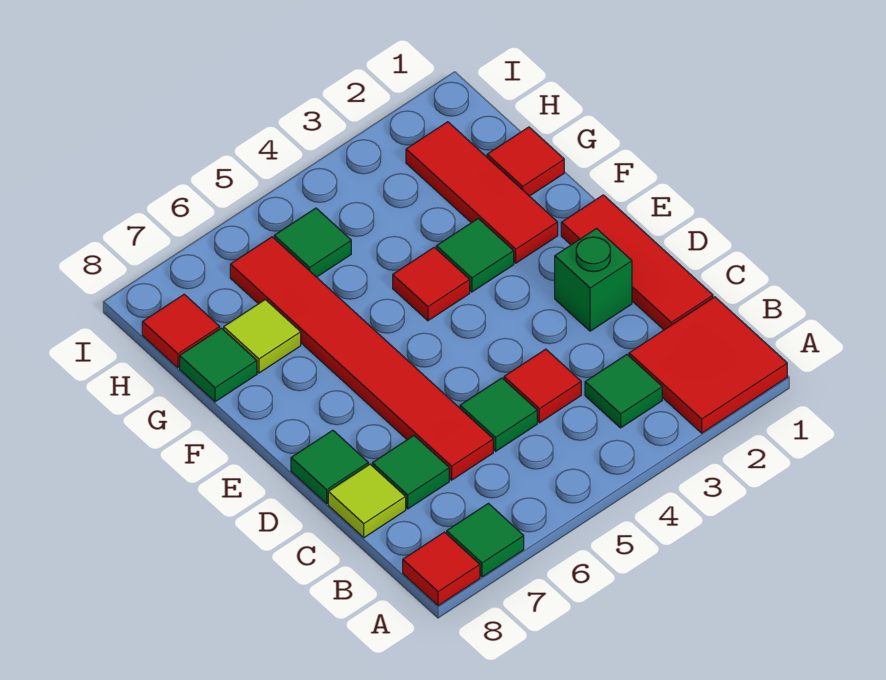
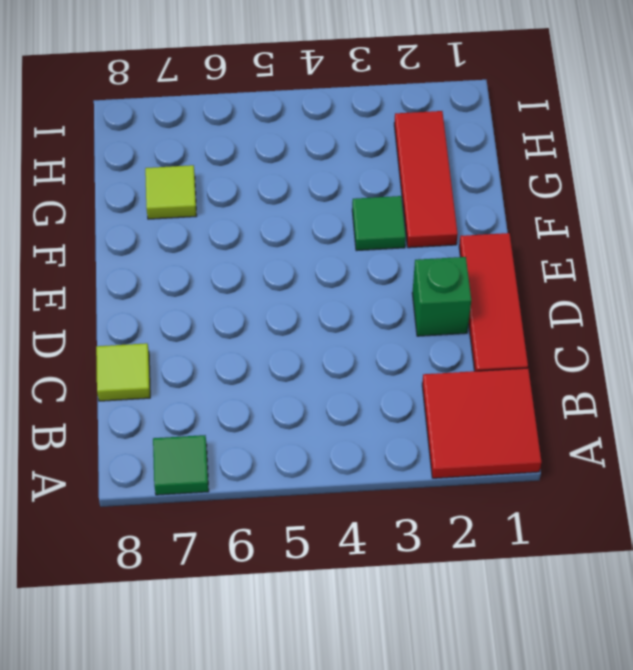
none -> red tile A8 level 1
none -> green tile B3 level 1
none -> red tile C4 level 1

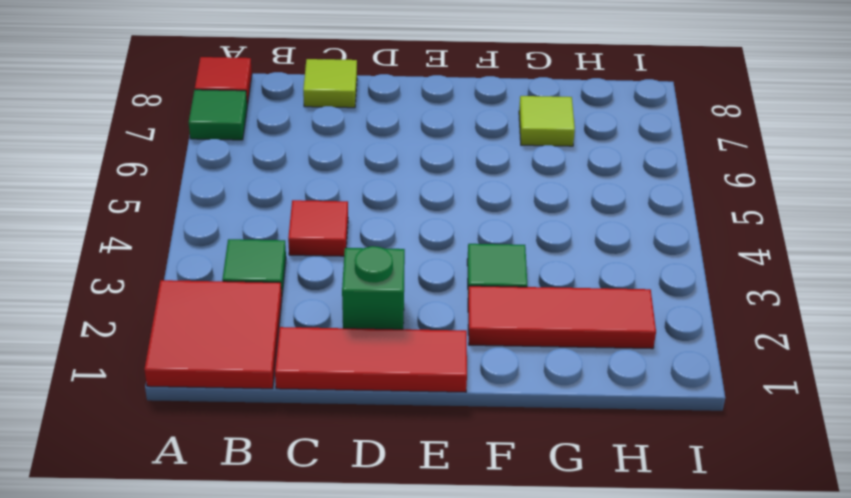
none -> green tile C5 level 1
none -> red tile C6:H6 level 1
none -> green tile C7 level 1

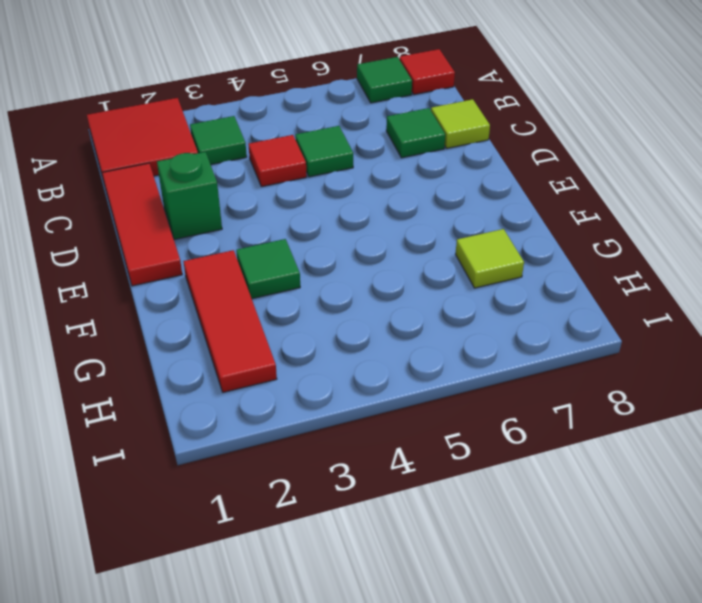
none -> red tile C6:H6 level 1
none -> green tile D8 level 1
none -> red tile F4 level 1

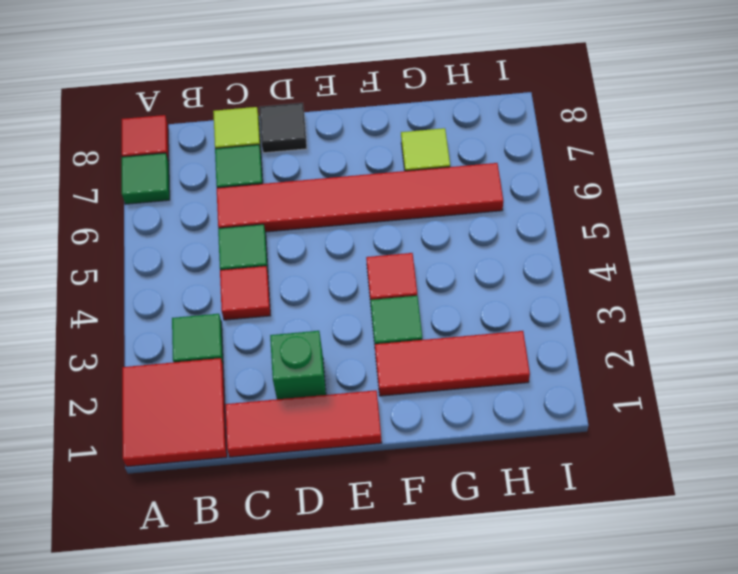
black tile D8 level 1 -> green tile D8 level 1
none -> red tile G1 level 1
none -> green tile G8 level 1
none -> green tile H5 level 1

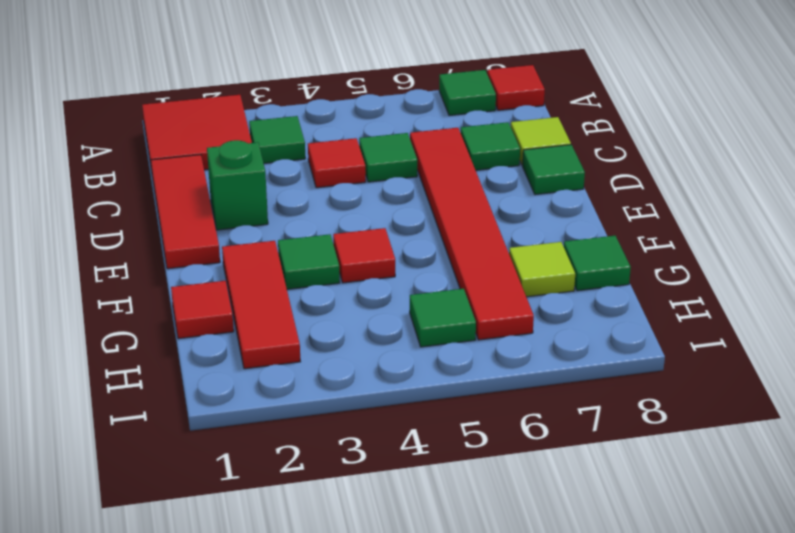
none -> red tile H8 level 1

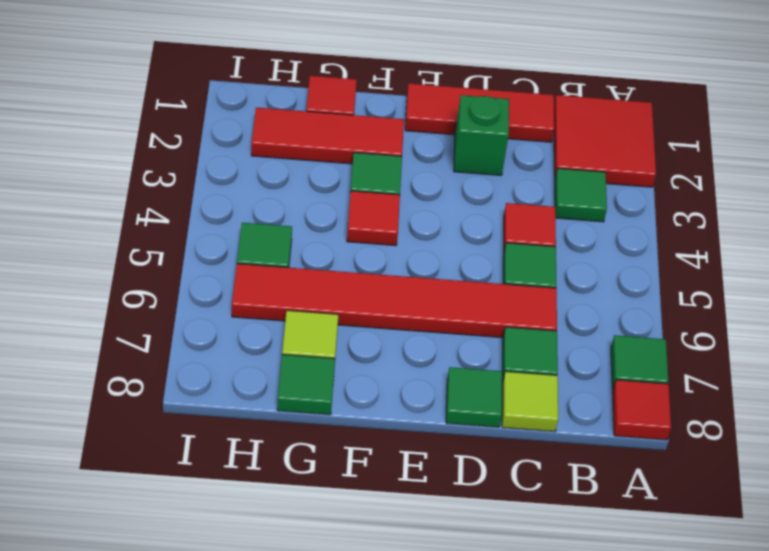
none -> red tile H8 level 1

